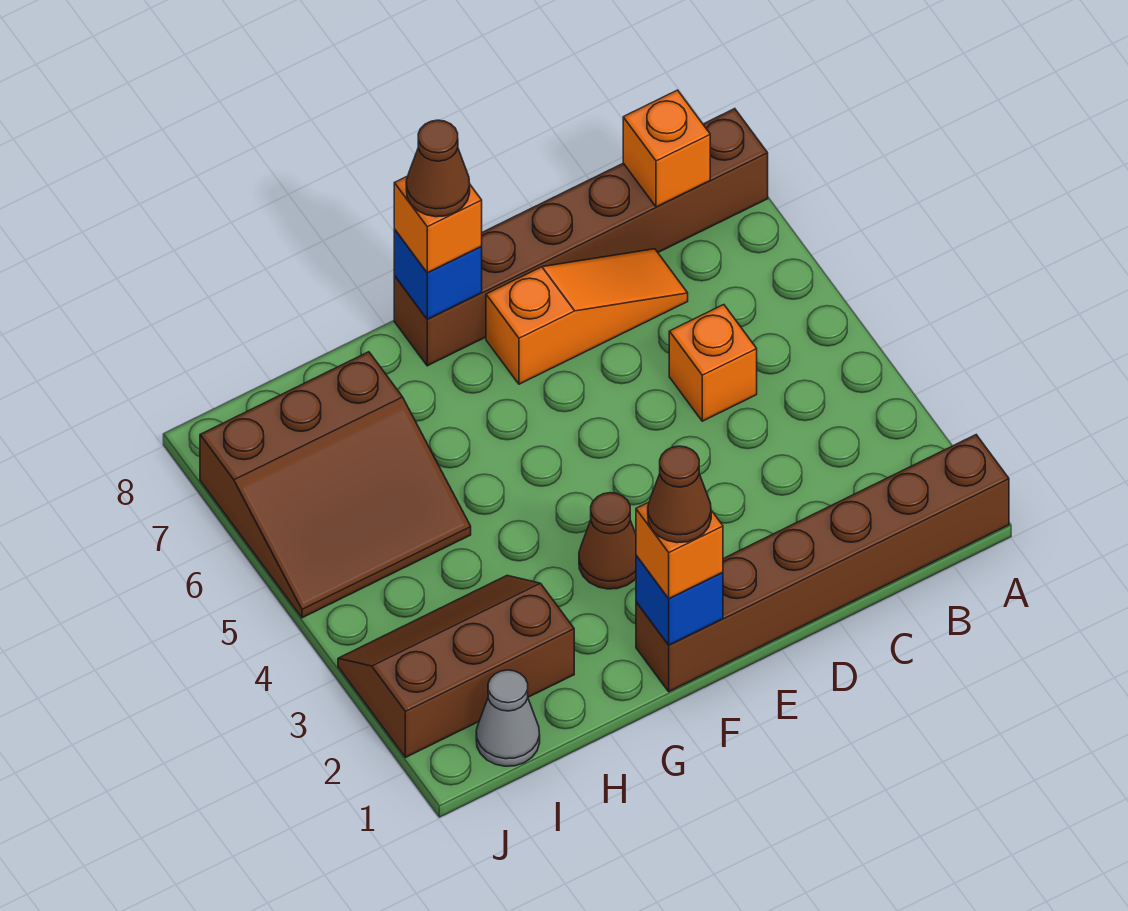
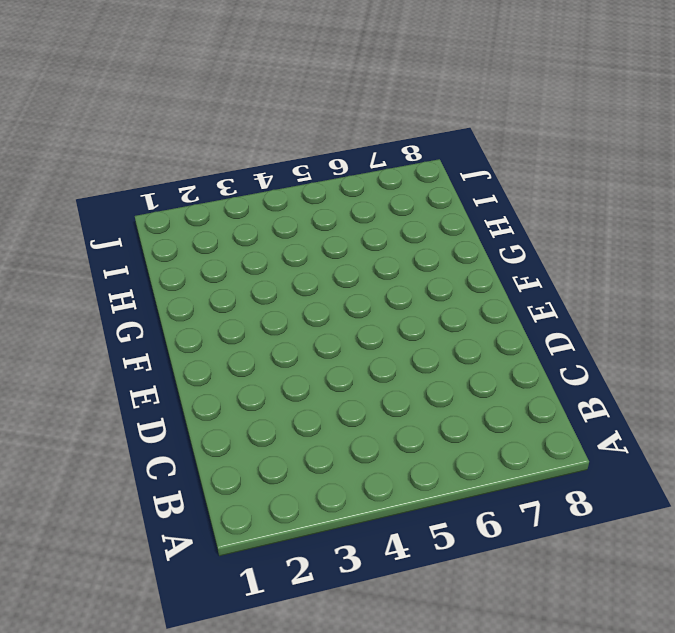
none -> brown brick A1:F1 level 1
none -> brown brick A8:F8 level 1
none -> orange brick C5 level 1

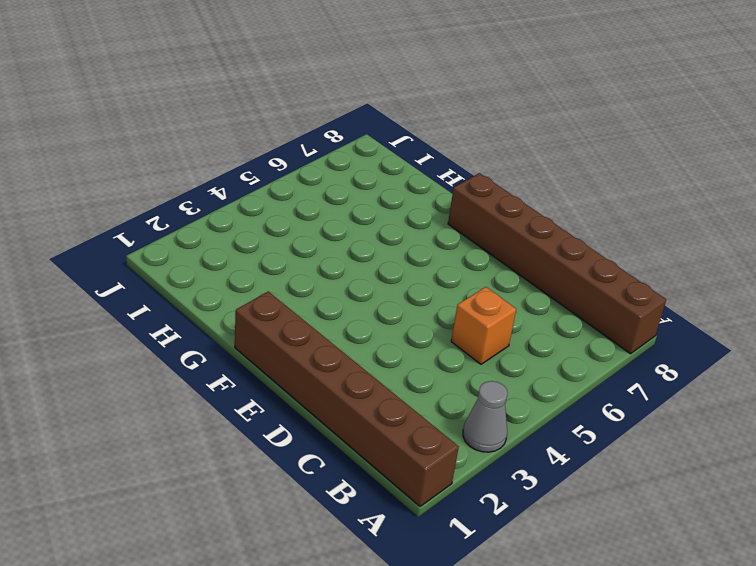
grey cone A3 level 1 -> grey cone I1 level 1
none -> orange slope C7:E7 level 1 top E
none -> brown cone F3 level 1
none -> brown slope H2:J3 level 1 top 2

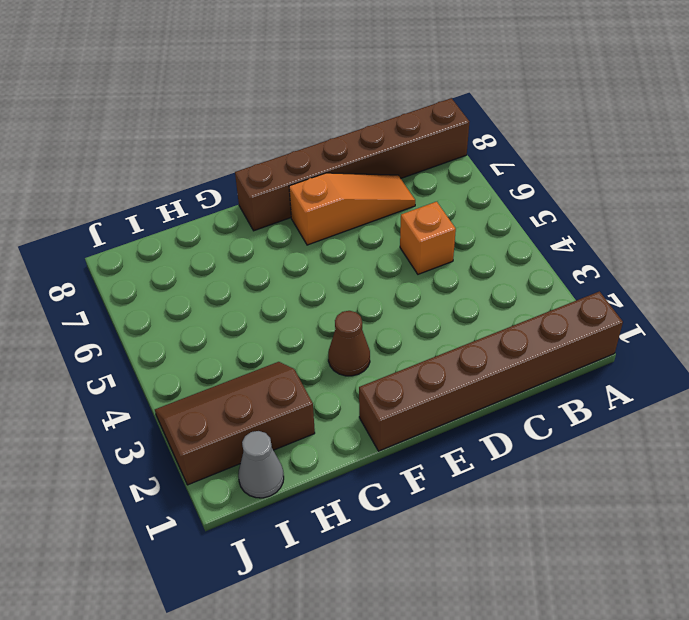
none -> brown slope H5:J7 level 1 top 7
none -> orange brick B8 level 2
none -> blue brick F1 level 2

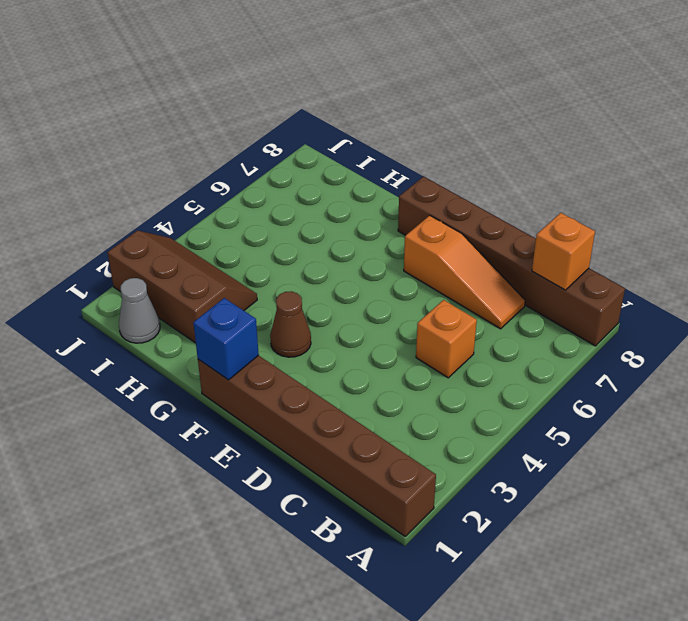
none -> brown slope H5:J7 level 1 top 7
none -> blue brick F8 level 2
none -> orange brick F1 level 3

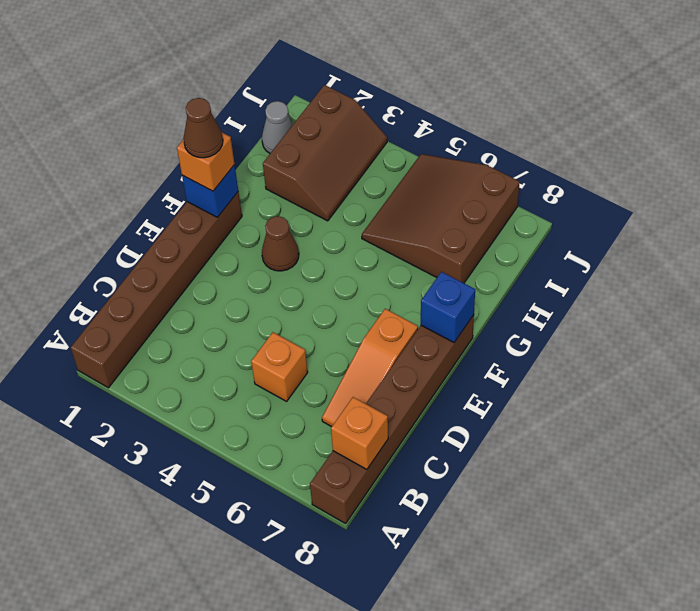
none -> orange brick F8 level 3
none -> brown cone F8 level 4

